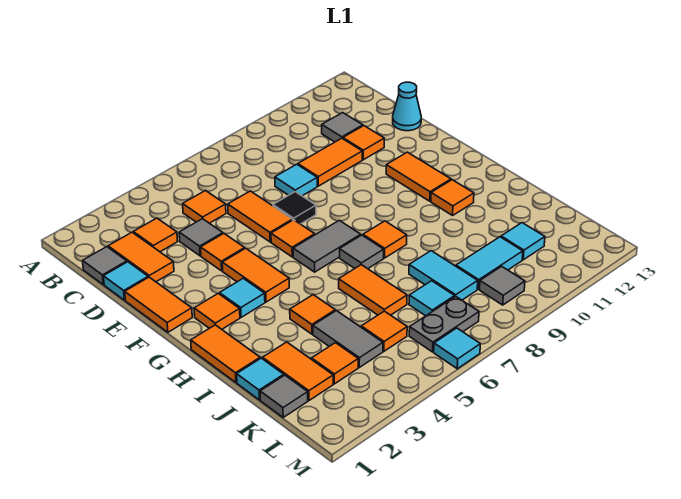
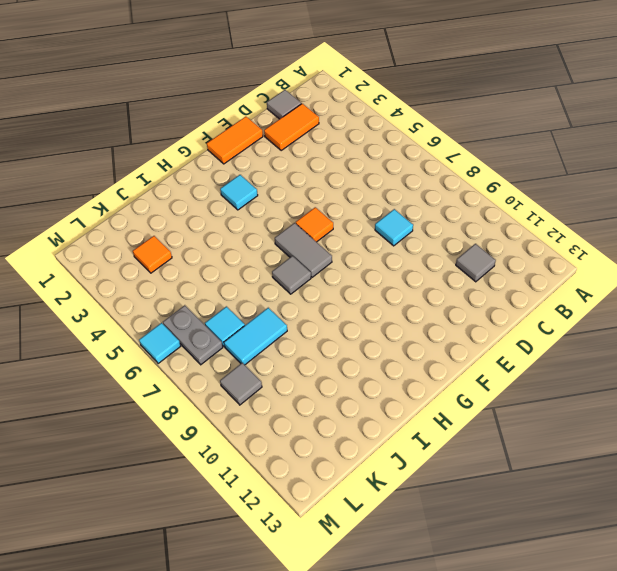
none -> orange tile C3 level 1
none -> orange tile C5 level 1
none -> cyan tile D1 level 1
none -> grey tile D4 level 1

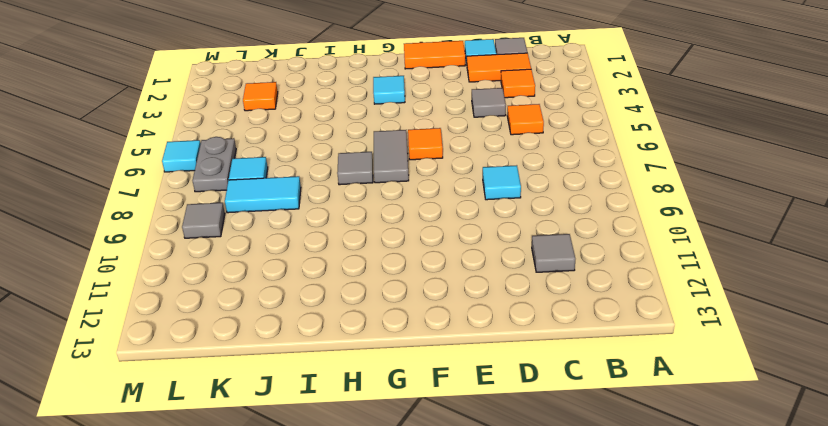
none -> orange tile D6:E6 level 1
none -> orange tile D9:D10 level 1
none -> orange tile D11 level 1
none -> cyan cone D13 level 1

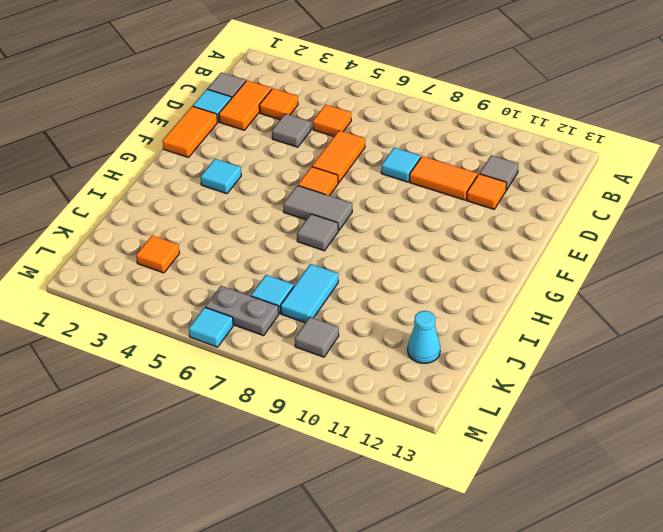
cyan cone K12 level 1 -> cyan cone D13 level 1
none -> orange tile E4 level 1
none -> black tile E7 level 1
none -> orange tile F4:G4 level 1
none -> orange tile F11:G11 level 1

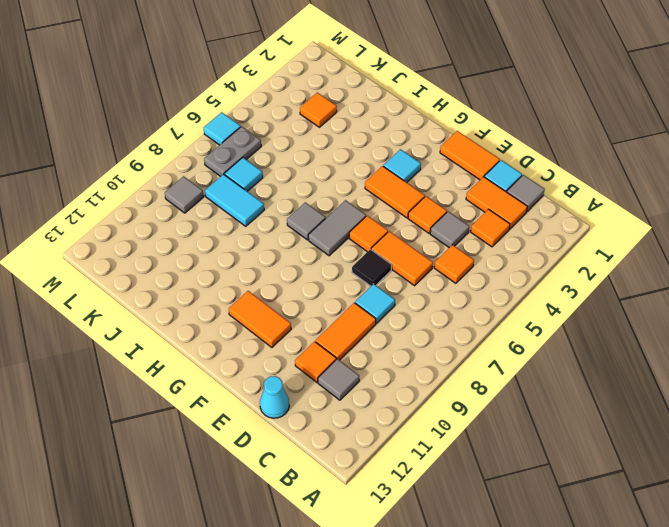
none -> orange tile G2 level 1
none -> orange tile H1:I1 level 1
none -> orange tile H8 level 1
none -> orange tile H11 level 1

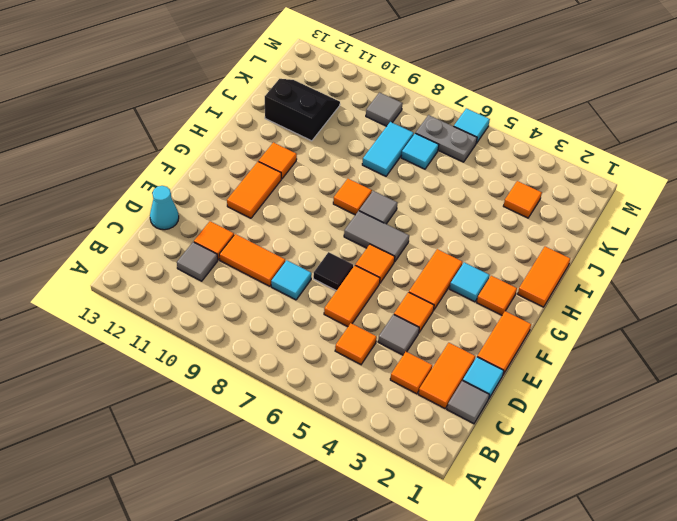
black slope J11:K12 level 1 top J -> cyan tile K11 level 1
none -> orange tile I4 level 1
none -> orange tile I6:J6 level 1
none -> cyan tile J1 level 1
none -> orange tile J2:K2 level 1

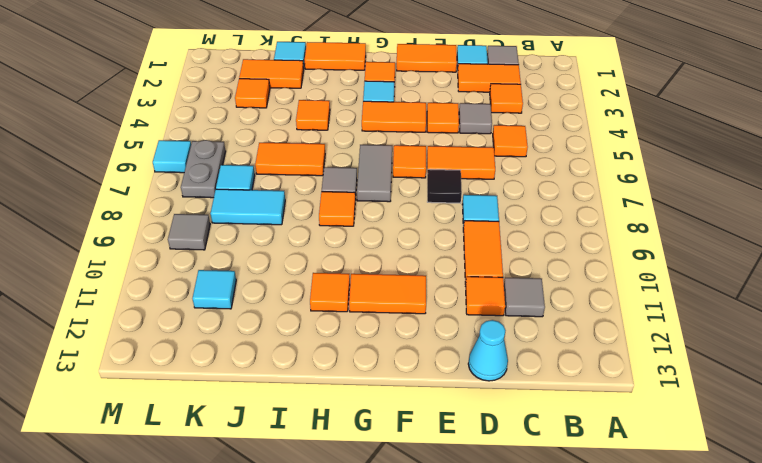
none -> grey tile J4:K4 level 1
none -> grey tile K1 level 1
none -> orange tile K5 level 1
none -> cyan tile K9:K10 level 1

